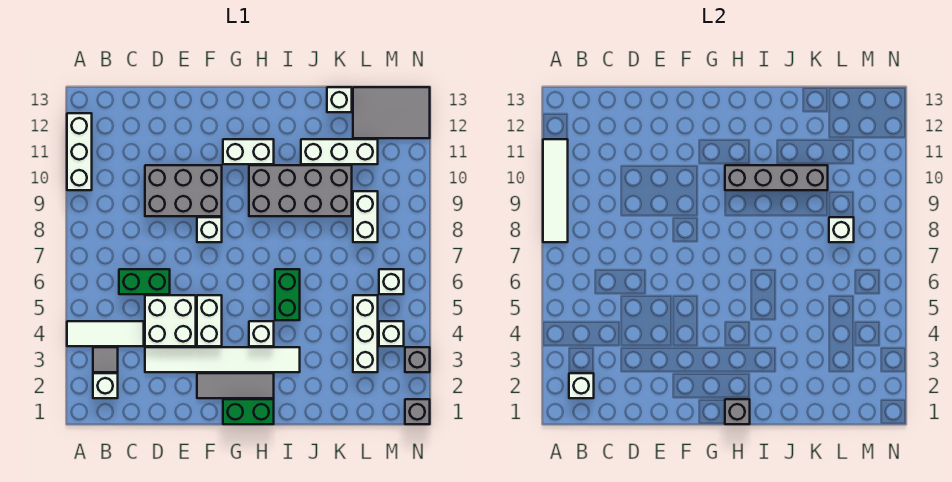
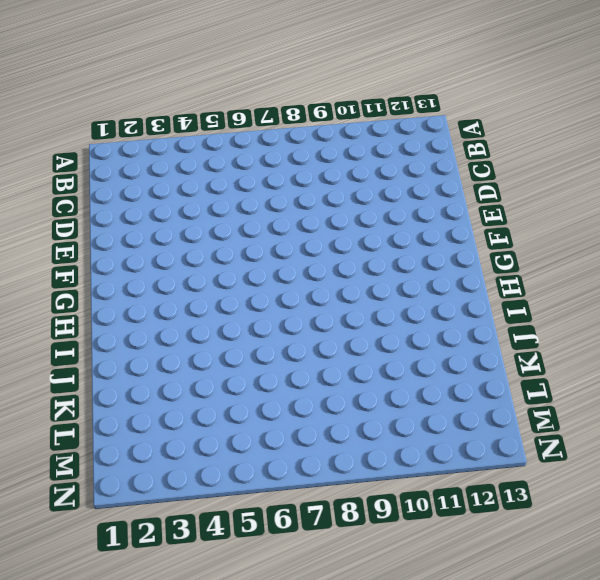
none -> white tile A4:C4 level 1
none -> white brick A10:A12 level 1
none -> white brick B2 level 1
none -> grey tile B3 level 1

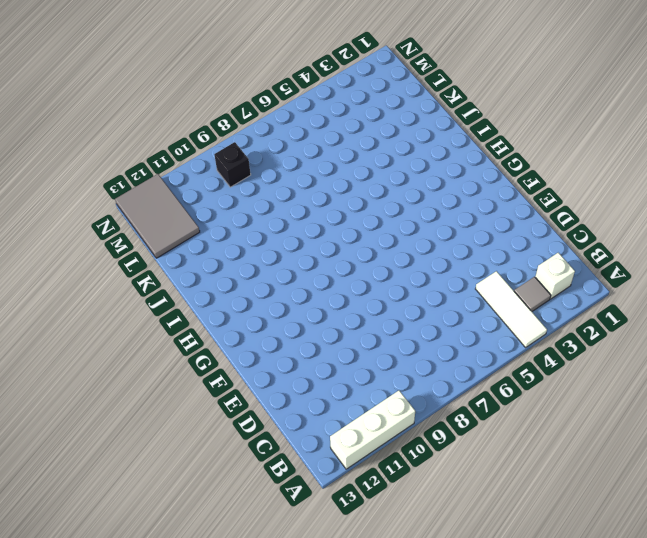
black brick M9 level 1 -> none
none -> green brick C6:D6 level 1
none -> white tile D3:I3 level 1
none -> white brick D4:E5 level 1
none -> grey brick D9:F10 level 1

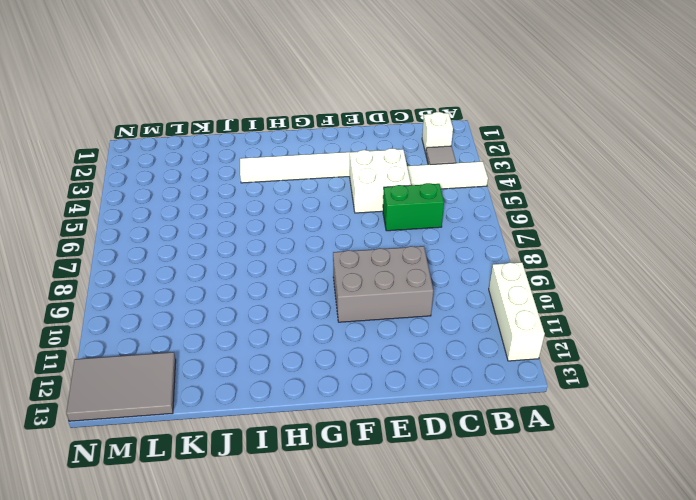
none -> grey tile F2:H2 level 1
none -> white brick F4:F5 level 1
none -> white brick F8 level 1
none -> green brick G1:H1 level 1

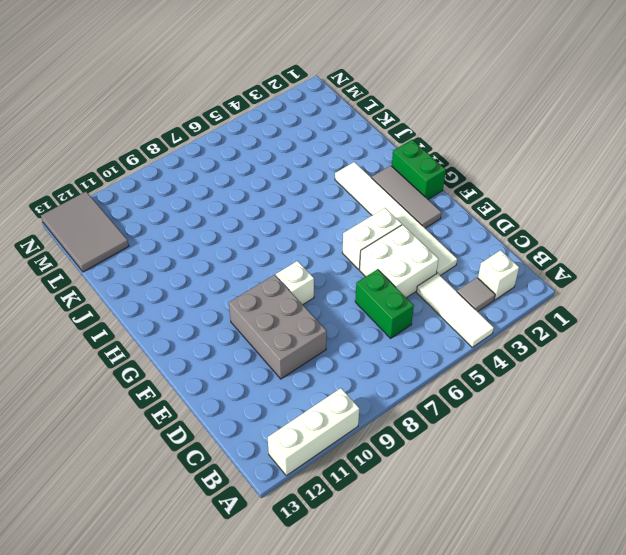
none -> white brick G11:H11 level 1
none -> white brick H4 level 1
none -> grey brick H9:K10 level 1
none -> green brick I5:I6 level 1

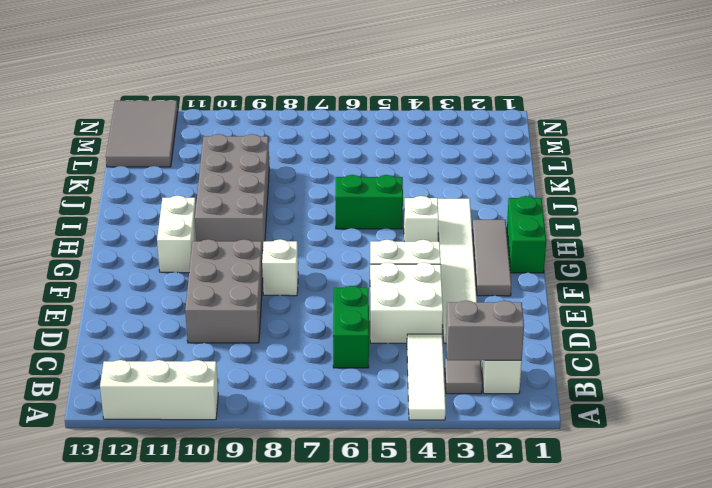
grey brick B2:B3 level 2 -> white brick B2 level 2
none -> white brick J11:L11 level 1
none -> white brick K13 level 1
none -> white brick L3:L5 level 1
none -> white brick L8:L9 level 1

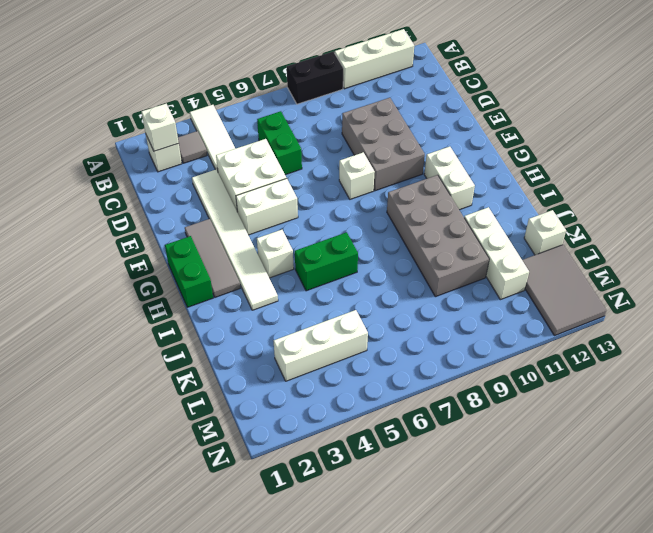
black brick A8:A9 level 1 -> none
none -> white brick L8:L9 level 1
none -> white brick M4 level 1
none -> white brick M6 level 1
none -> grey brick N1 level 1

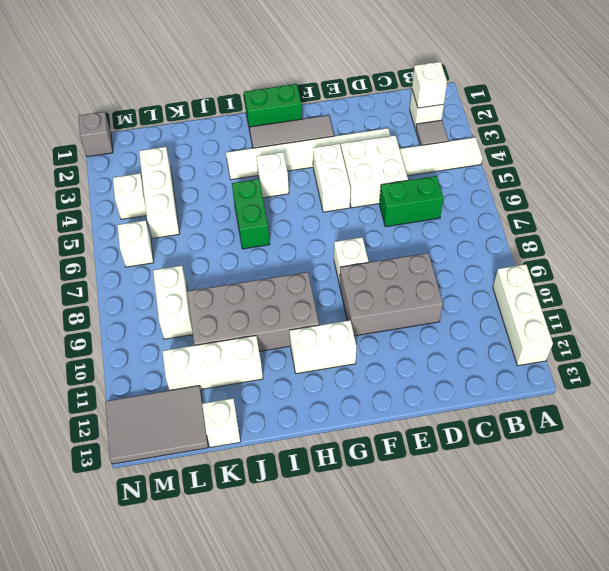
none -> grey brick N3 level 1
none -> white tile A8:A11 level 2
none -> grey brick H1 level 2
none -> grey brick H10:K10 level 2

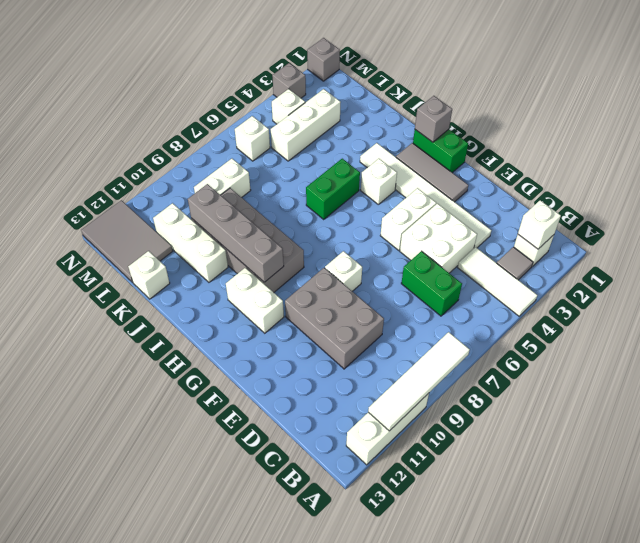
none -> white brick L8 level 2

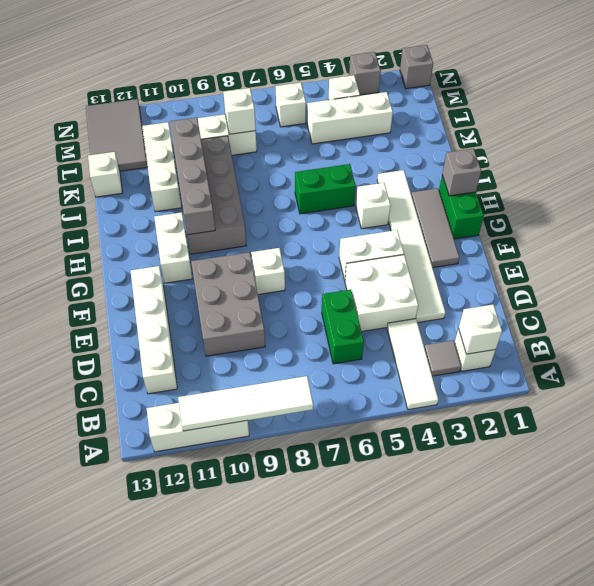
white brick C12:F12 level 1 -> none

